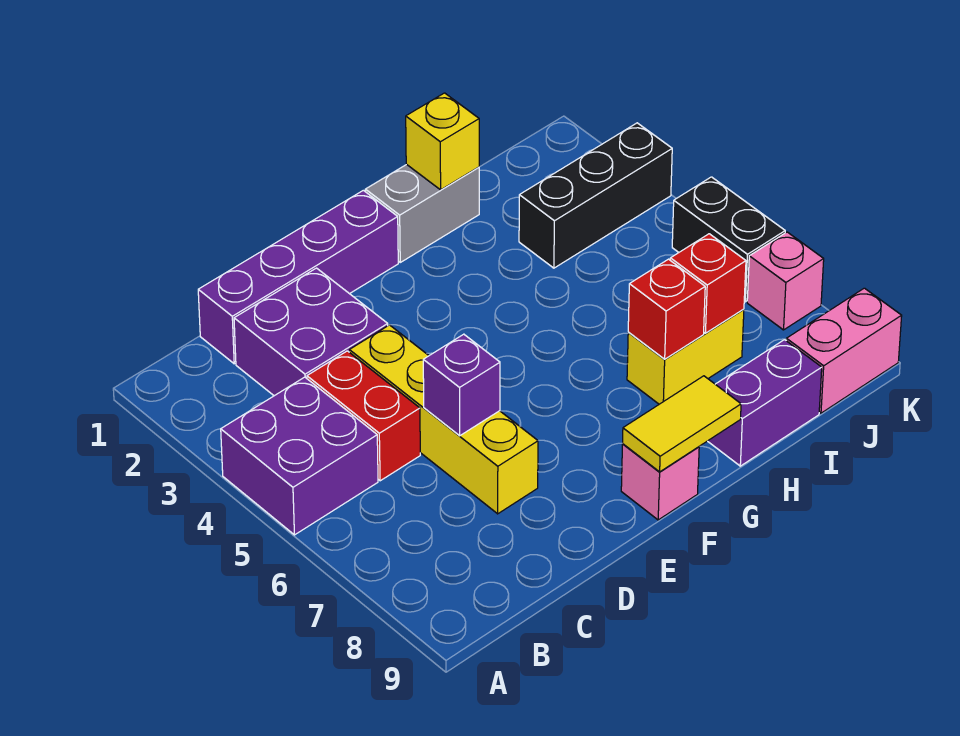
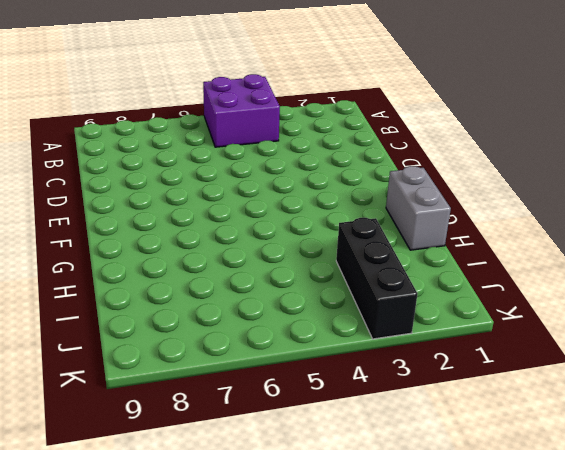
none -> purple brick C1:F1 level 1
none -> purple brick C2:D3 level 1
none -> red brick C4:C5 level 1

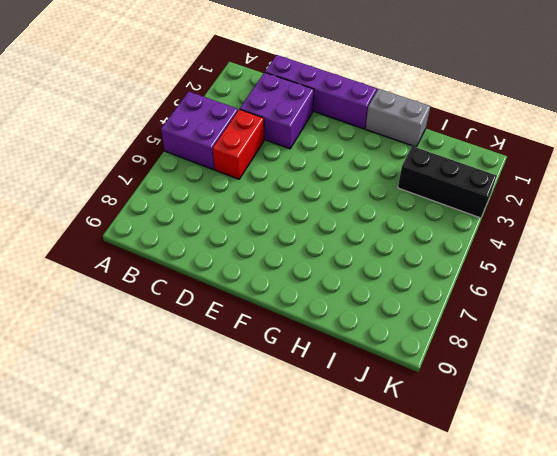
none -> yellow brick D4:D7 level 1
none -> pink brick F9 level 1
none -> yellow brick H7:I7 level 1

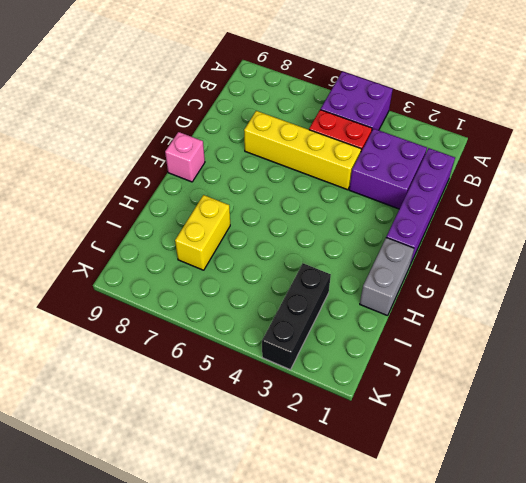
none -> purple brick H9:I9 level 1
none -> pink brick J9:K9 level 1
none -> black brick K5:K6 level 1

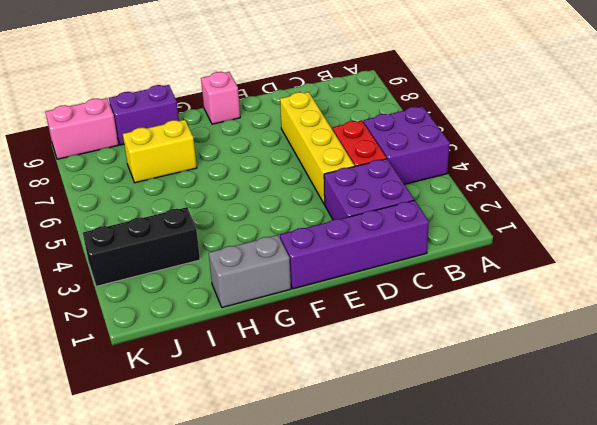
none -> black brick K5:K6 level 1
none -> pink brick K7 level 1
none -> purple brick D6 level 2

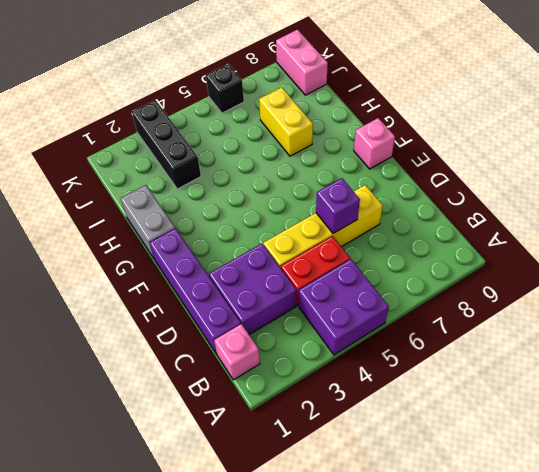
pink brick B1 level 1 -> pink brick K7 level 1
black brick K6 level 1 -> black brick K5:K6 level 1
none -> purple brick H9:I9 level 1
none -> yellow tile F9:G9 level 2
none -> yellow brick H1 level 2

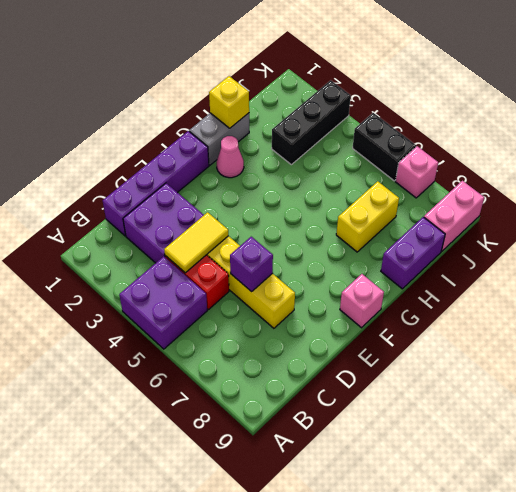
yellow tile C4:D4 level 2 -> yellow tile F9:G9 level 2
pink cone G2 level 1 -> none
none -> red brick H7 level 2
none -> red brick I7 level 2

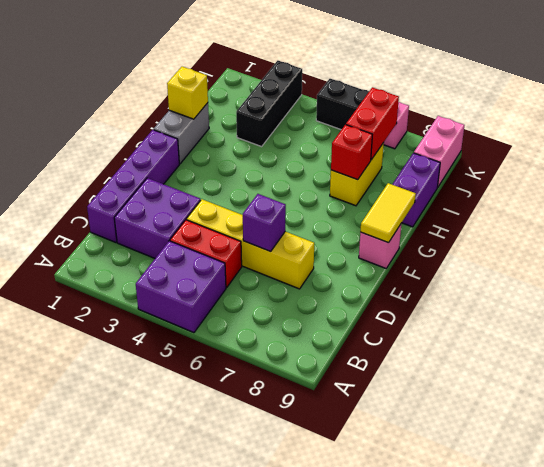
red brick I7:J7 level 2 -> red brick I7 level 2

